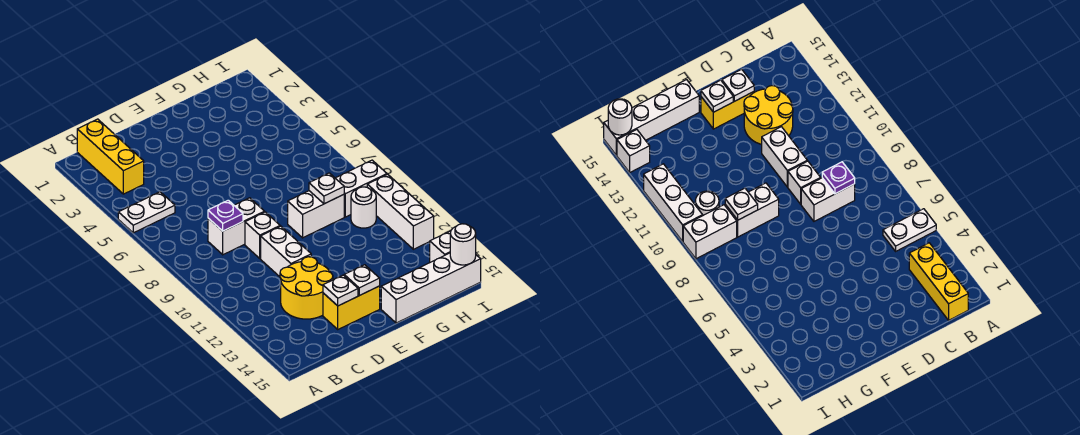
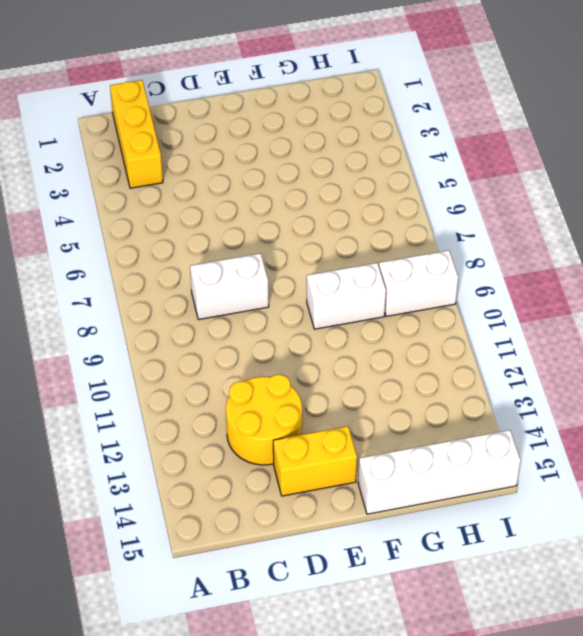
none -> white plate A5:B5 level 1
none -> white brick D9 level 1
none -> white brick D10:D11 level 1

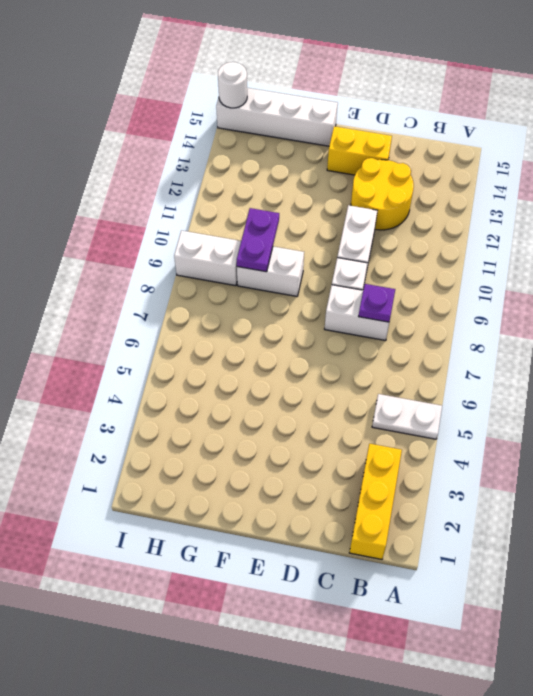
purple plate G9:G10 level 2 -> white plate G9 level 2
none -> white round brick H10 level 1
none -> white brick I10:I12 level 1
none -> white brick I14 level 1

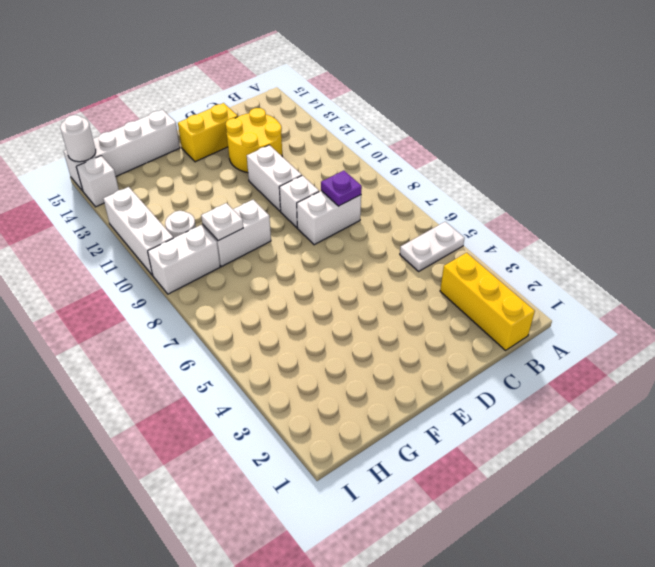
none -> white plate D14 level 2
none -> white plate E14 level 2

